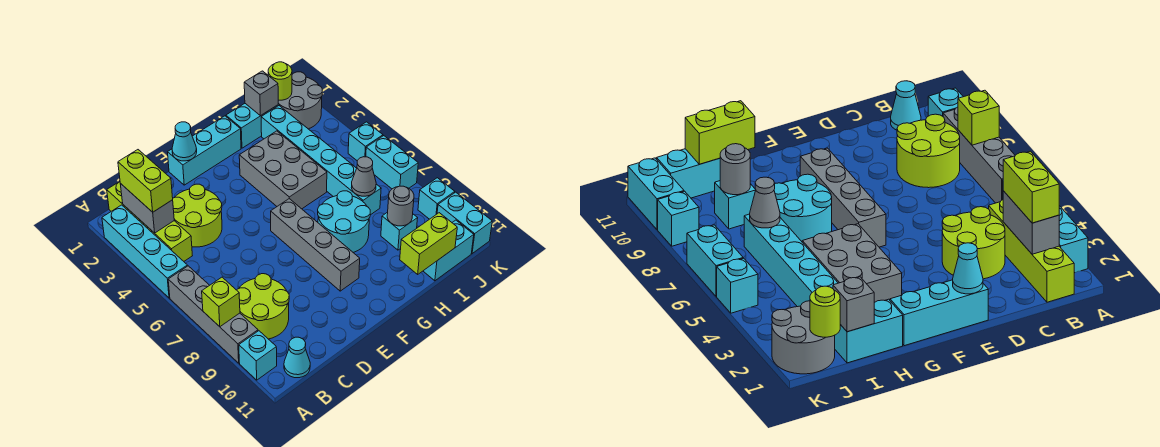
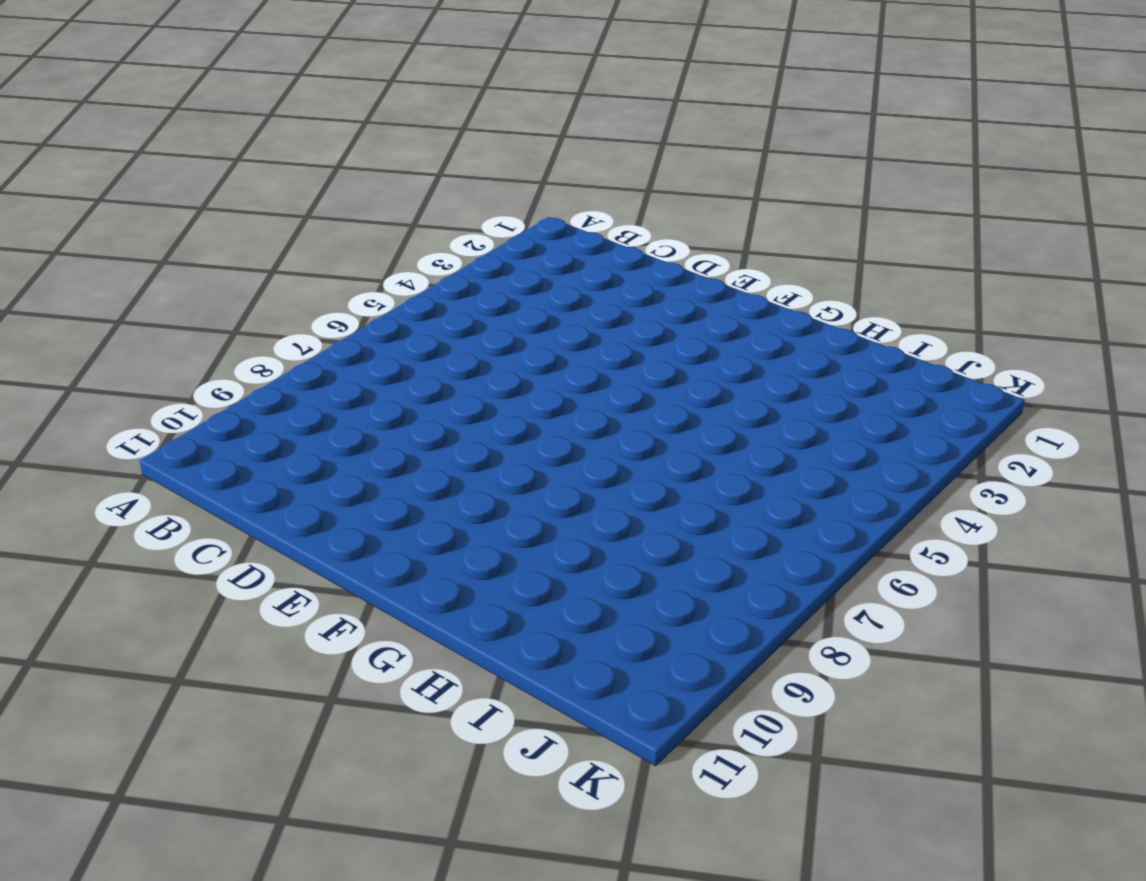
none -> cyan brick A2:A5 level 1
none -> grey brick A6:A9 level 1
none -> cyan brick A10 level 1

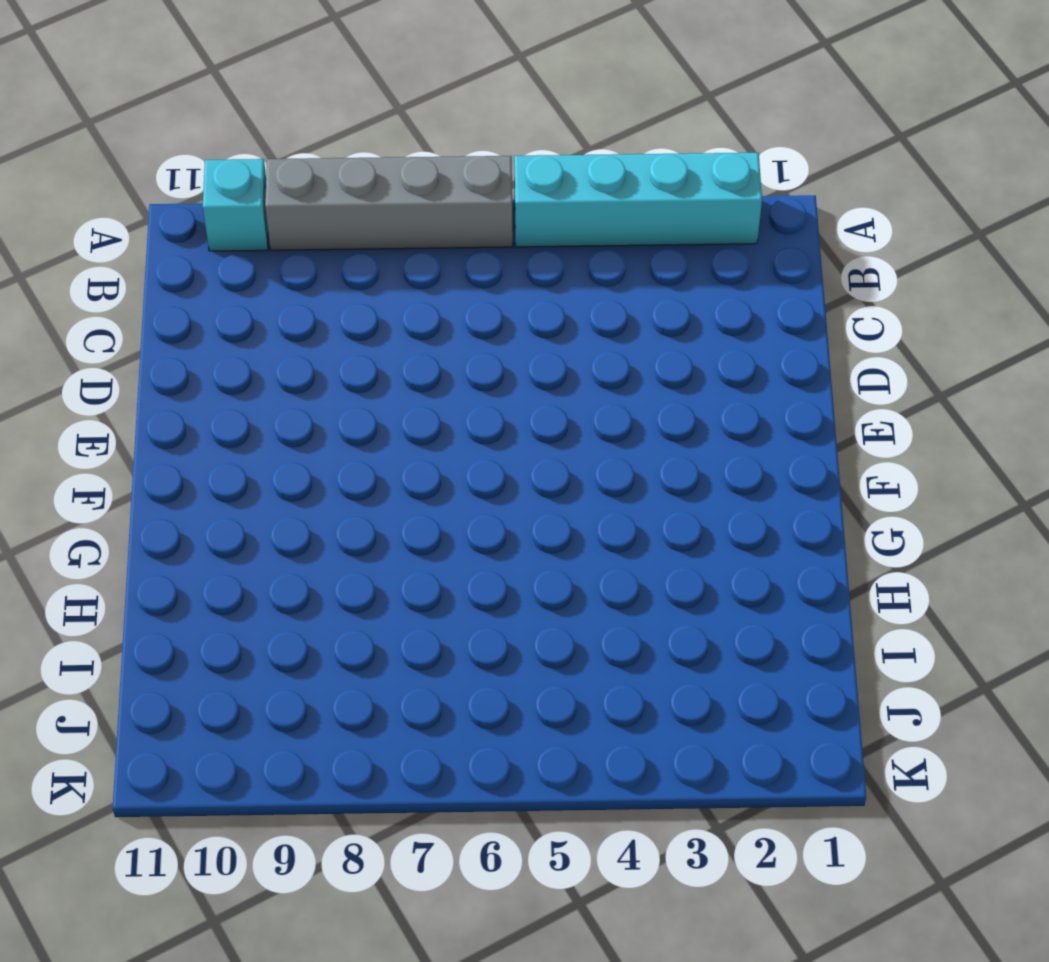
none -> lime brick B1:B4 level 1
none -> lime round brick B8:C9 level 1
none -> cyan cone B11 level 1

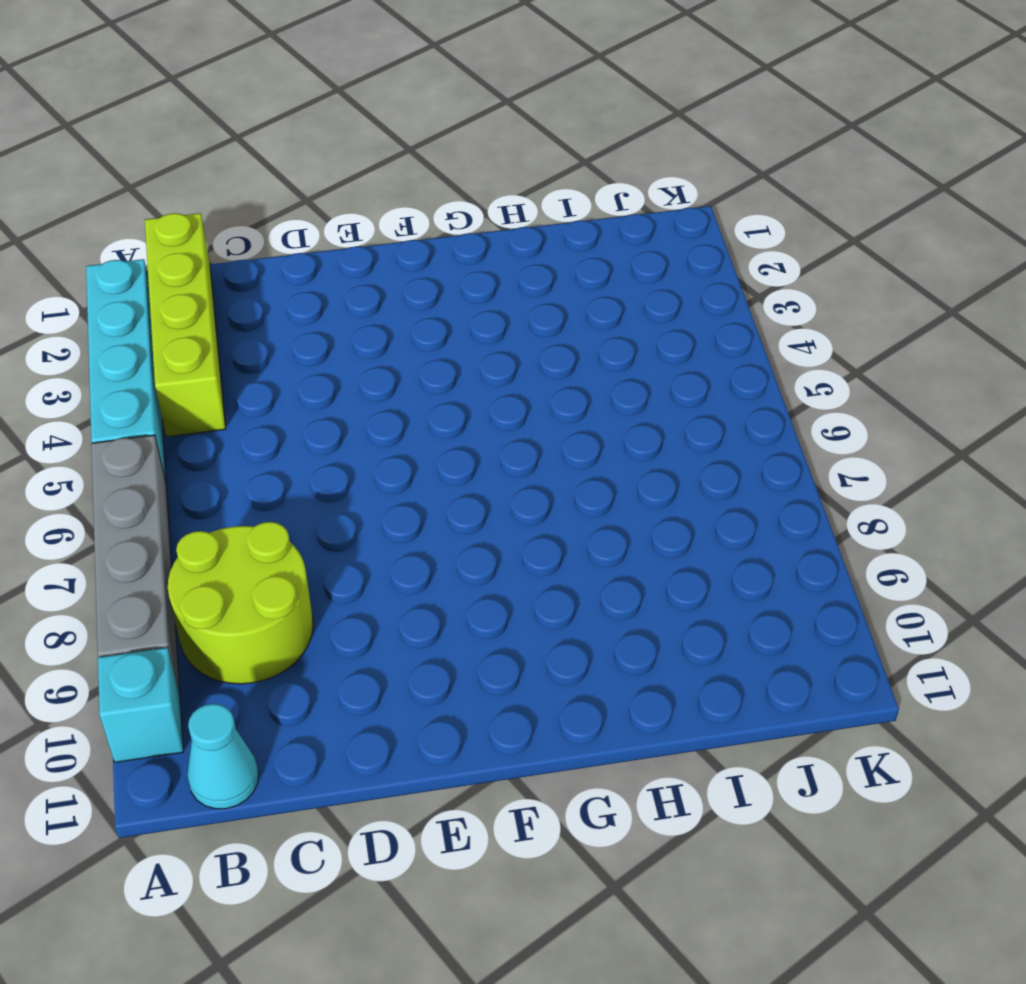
none -> lime round brick C3:D4 level 1
none -> cyan brick E1:G1 level 1
none -> grey brick F6:F9 level 1

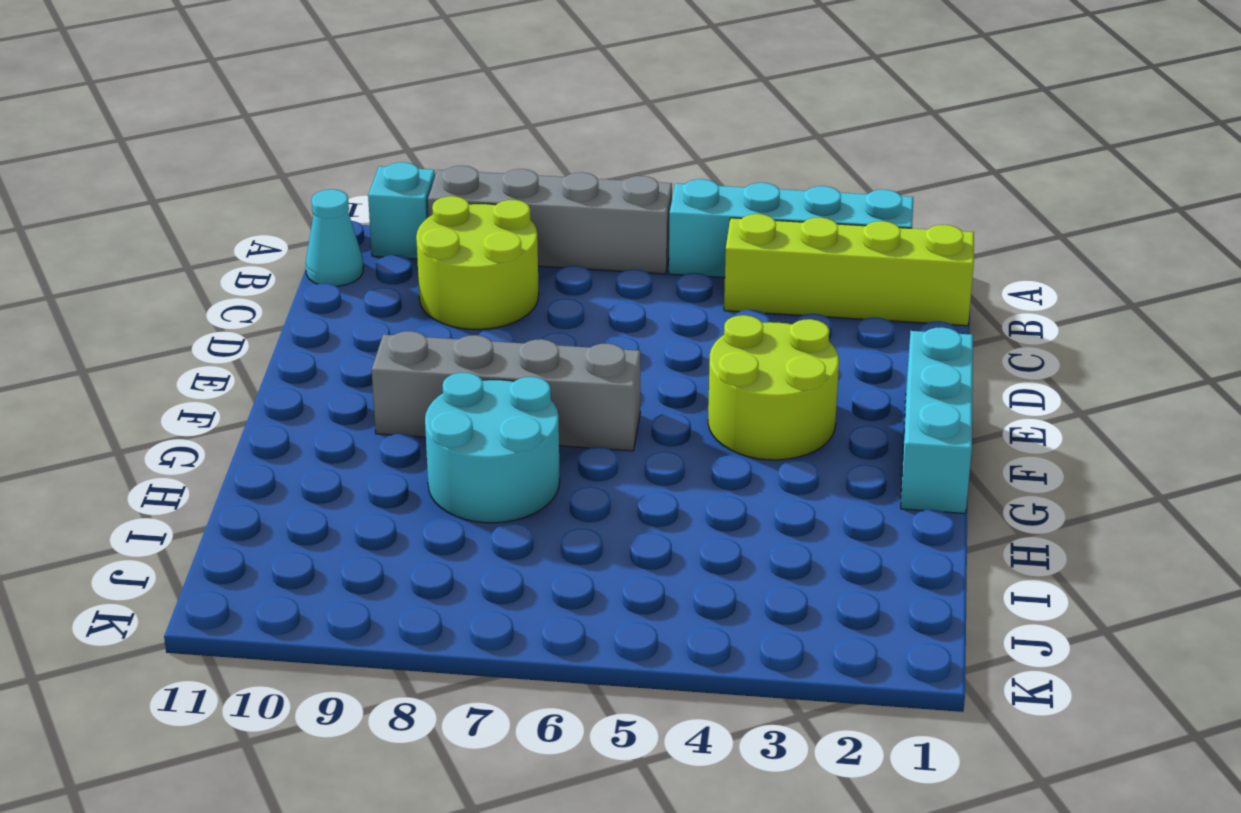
lime round brick E3:F4 level 1 -> lime round brick C3:D4 level 1
none -> grey brick G3:H5 level 1
none -> cyan brick H1:I1 level 1
none -> cyan brick I2:I7 level 1

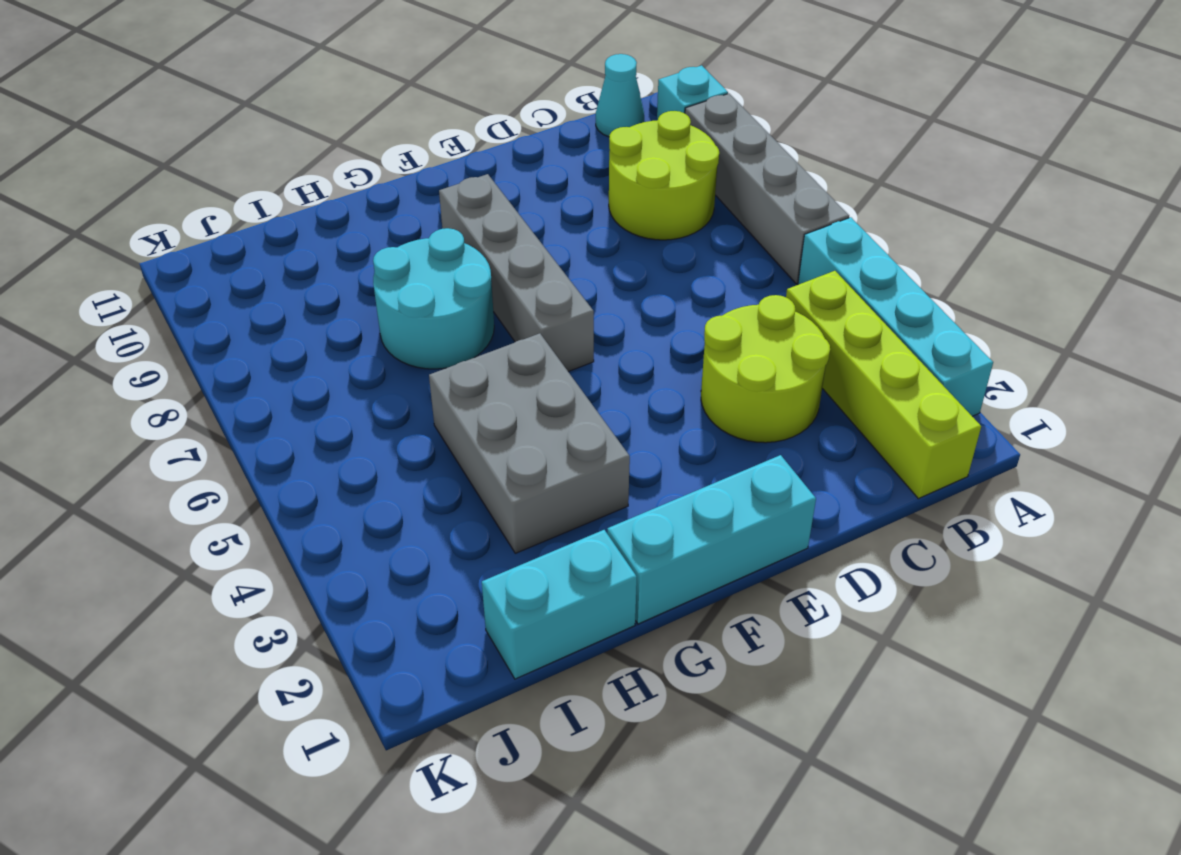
none -> cyan brick I2:I7 level 1
none -> cyan brick I9 level 1
none -> cyan brick I11:J11 level 1

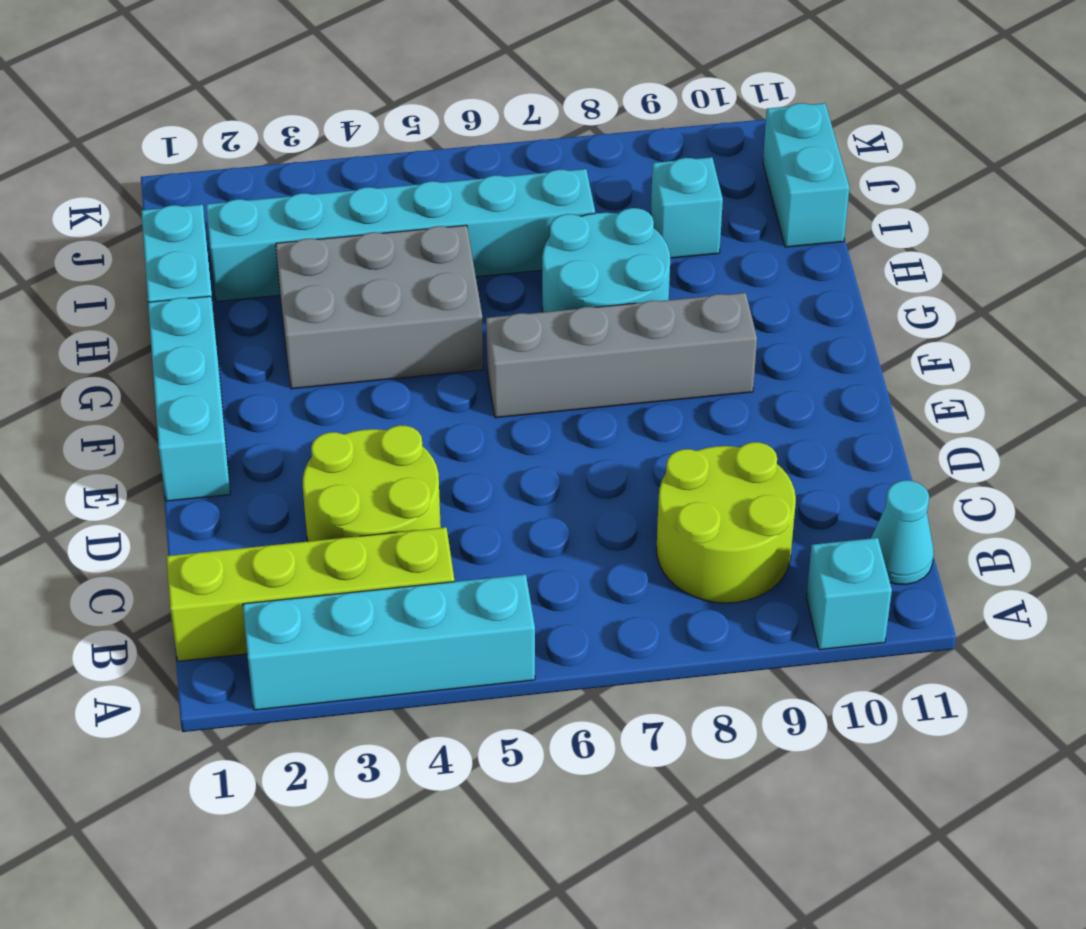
none -> grey brick A6:A9 level 1
none -> grey round brick J1:K2 level 1
none -> cyan brick K5 level 1

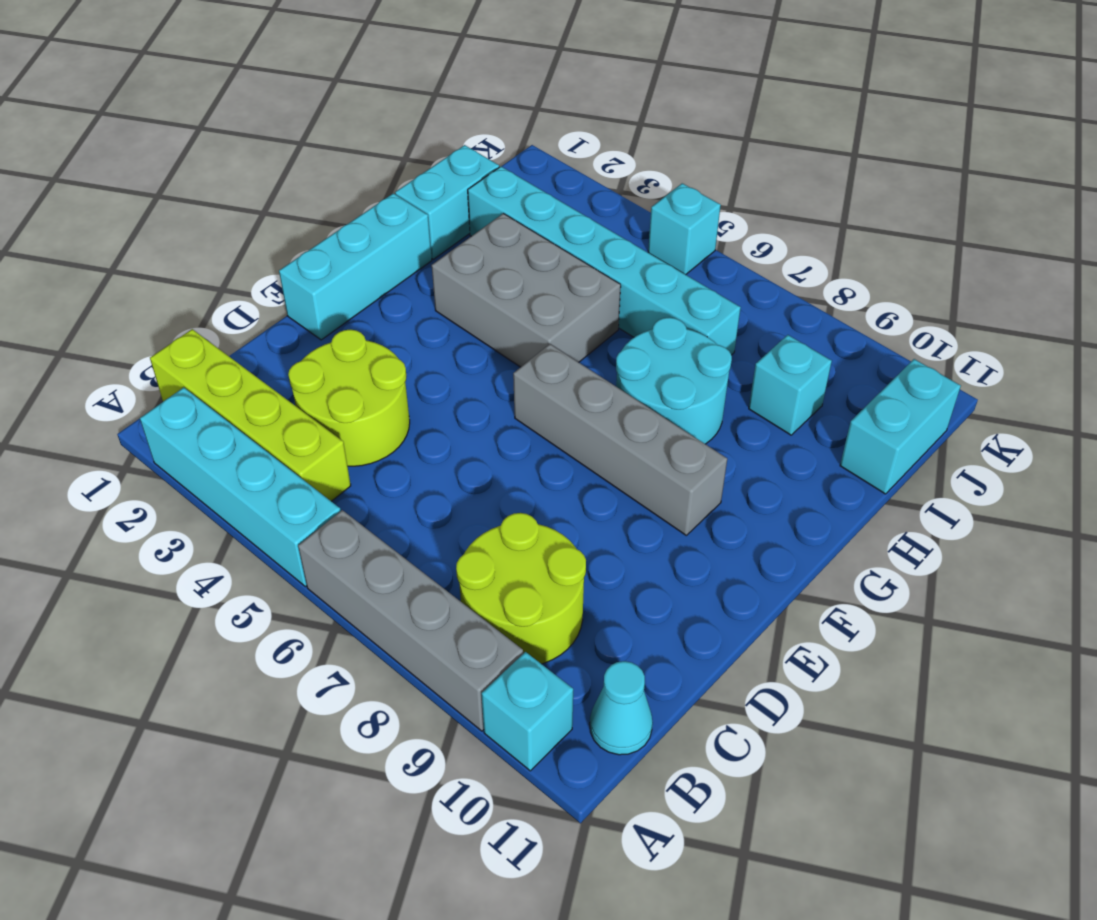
none -> grey round brick J1:K2 level 1
none -> cyan brick K6:K7 level 1
none -> cyan brick K9 level 1

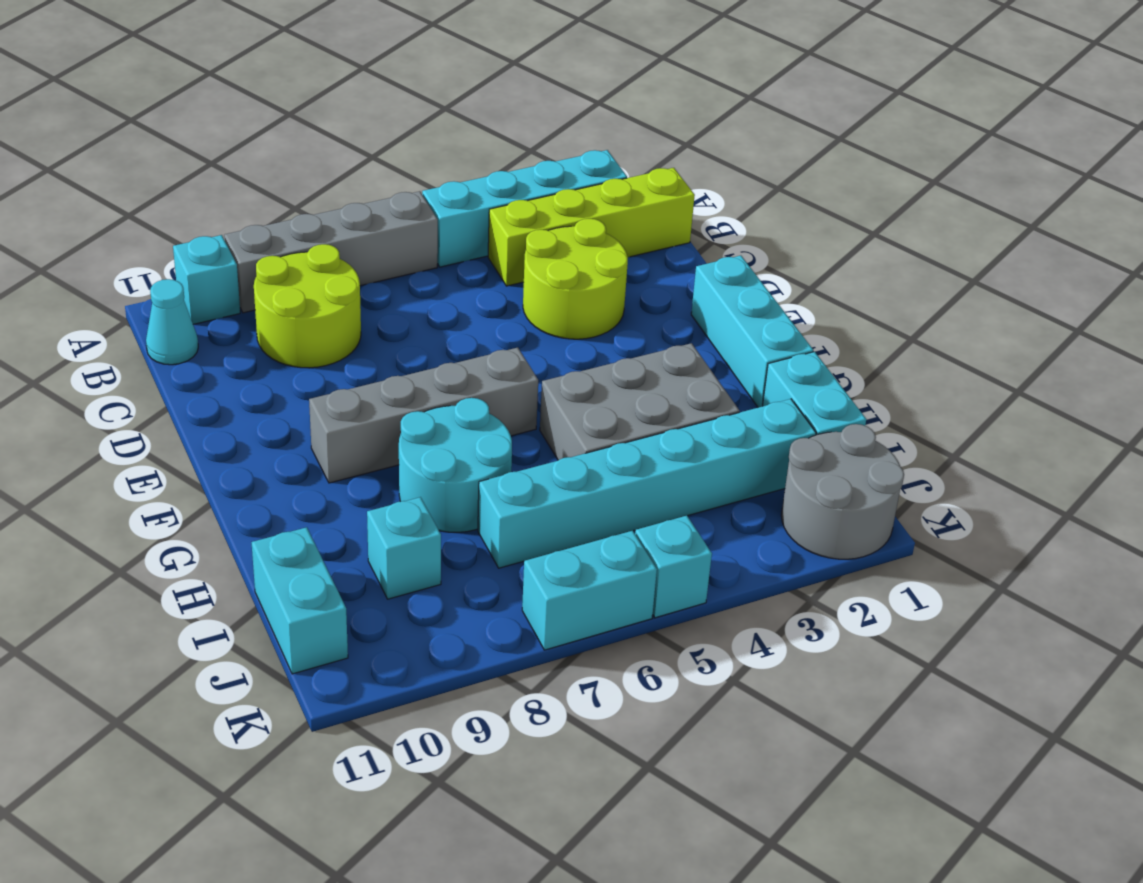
none -> cyan brick K9 level 1
none -> cyan brick K10:K11 level 1
none -> lime brick A8 level 2

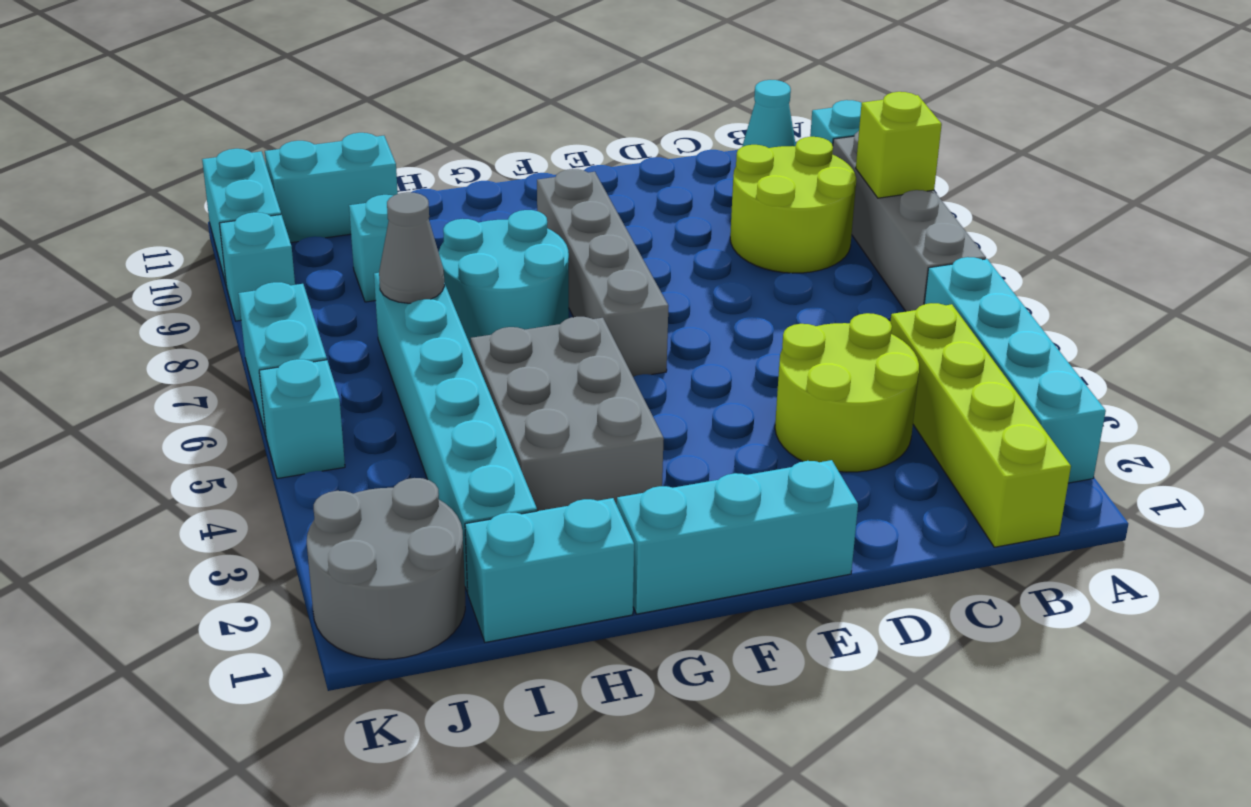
none -> grey brick B2:B3 level 2
none -> cyan cone E1 level 2
none -> lime brick H11:I11 level 2

